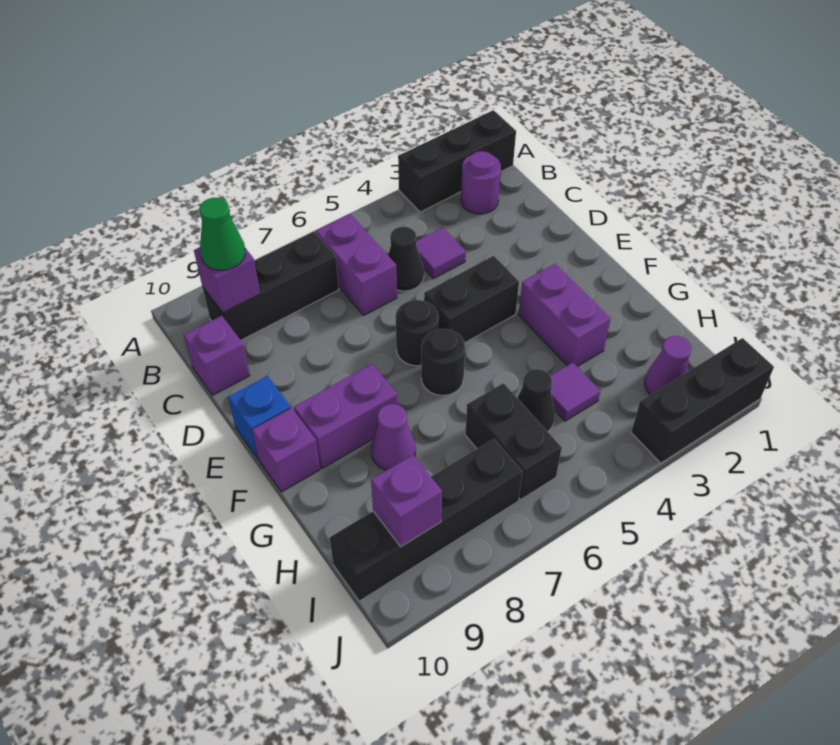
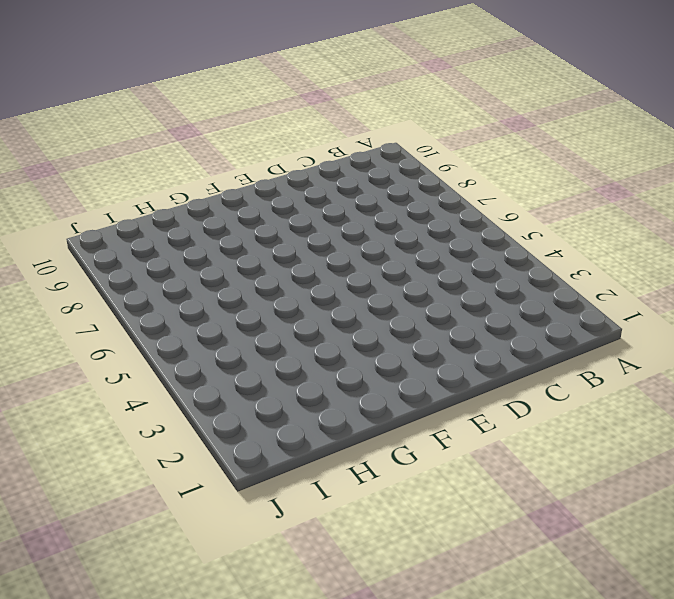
none -> black brick A1:A3 level 1
none -> purple round brick B2 level 1
none -> purple brick B6:C6 level 1

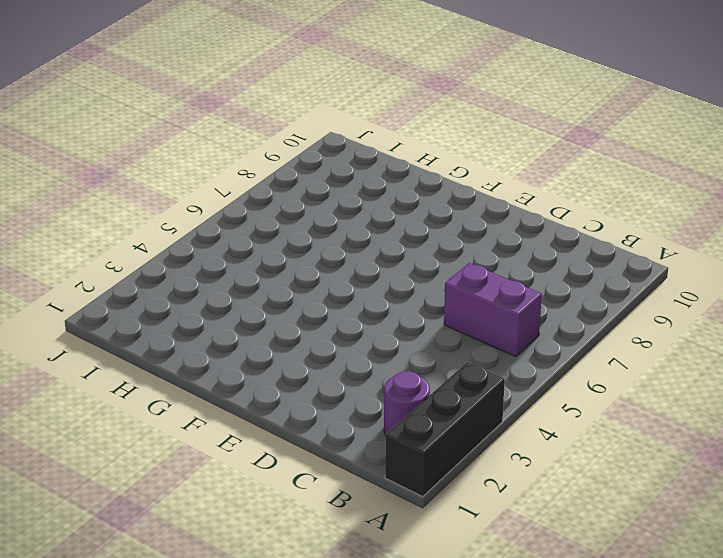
none -> black brick B7:B9 level 1
none -> purple tile C4 level 1
none -> black cone C5 level 1

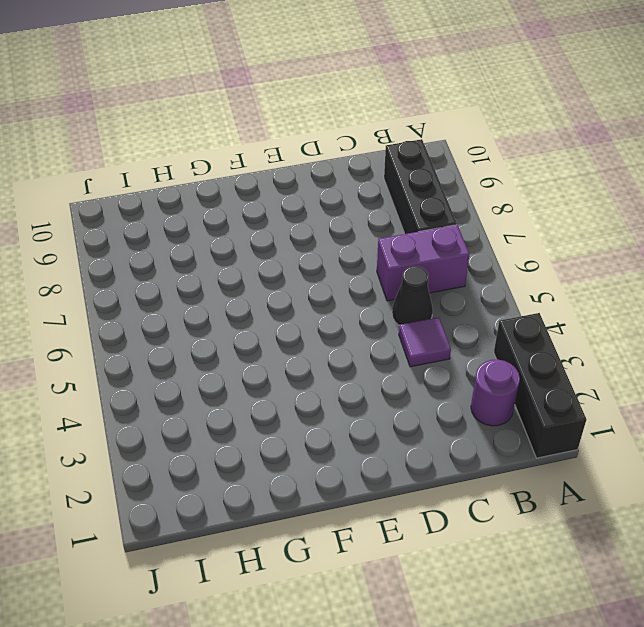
none -> purple brick C10 level 1
none -> black brick E4:E5 level 1
none -> black round brick E6 level 1

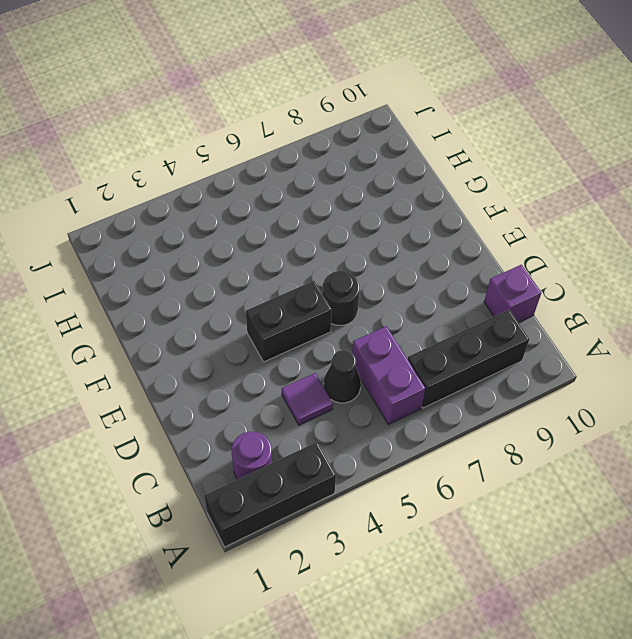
none -> blue brick E10 level 1
none -> purple brick F3:G3 level 1
none -> black round brick F6 level 1

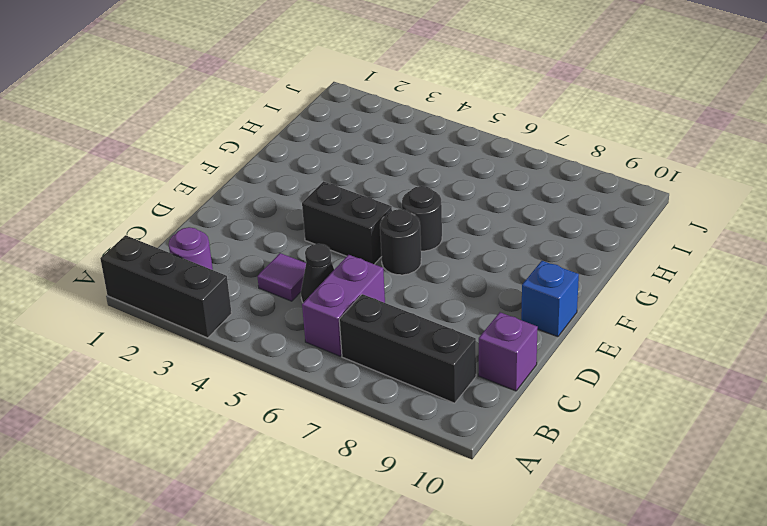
none -> purple brick F3:G3 level 1
none -> purple brick F8:F9 level 1
none -> purple brick F10 level 1

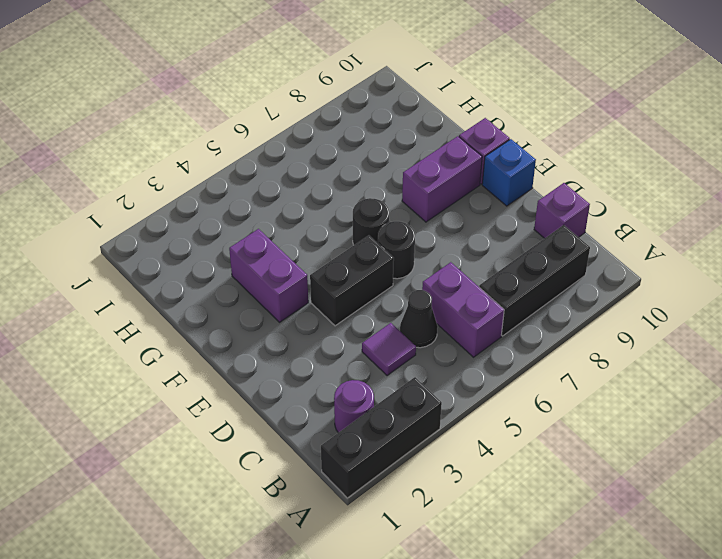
none -> purple cone G8 level 1
none -> purple tile H4 level 1
none -> black cone H5 level 1

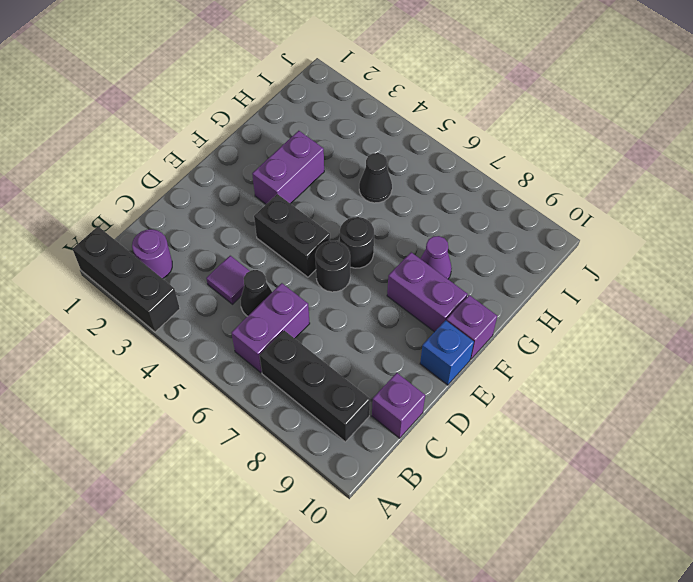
none -> purple tile H4 level 1
none -> black brick H6:I6 level 1
none -> purple cone I2 level 1

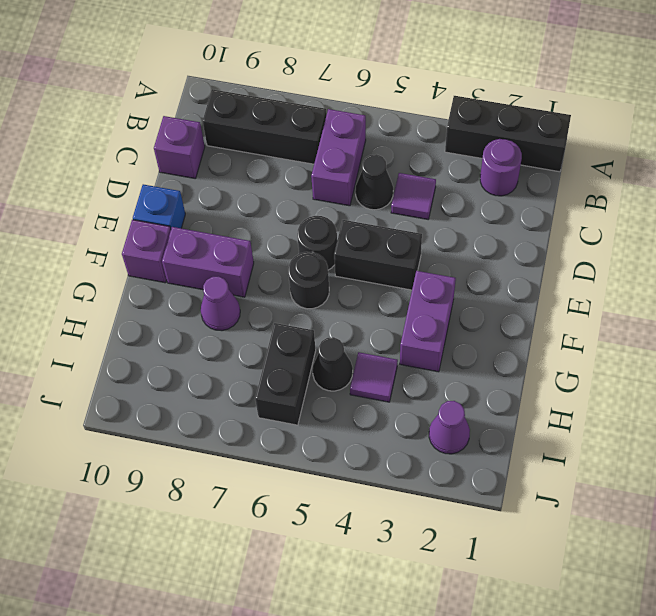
none -> black brick I7:I10 level 1
none -> black brick J1:J3 level 1
none -> purple brick B9 level 2

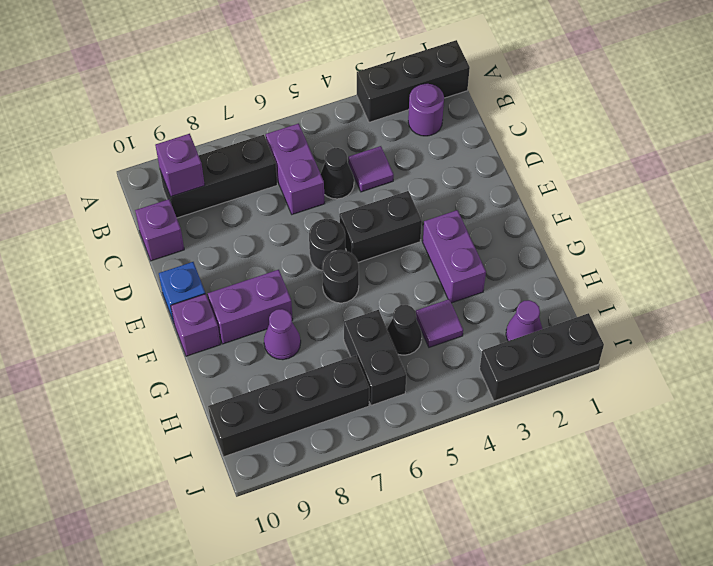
none -> purple brick I9 level 2
none -> green cone B9 level 3

